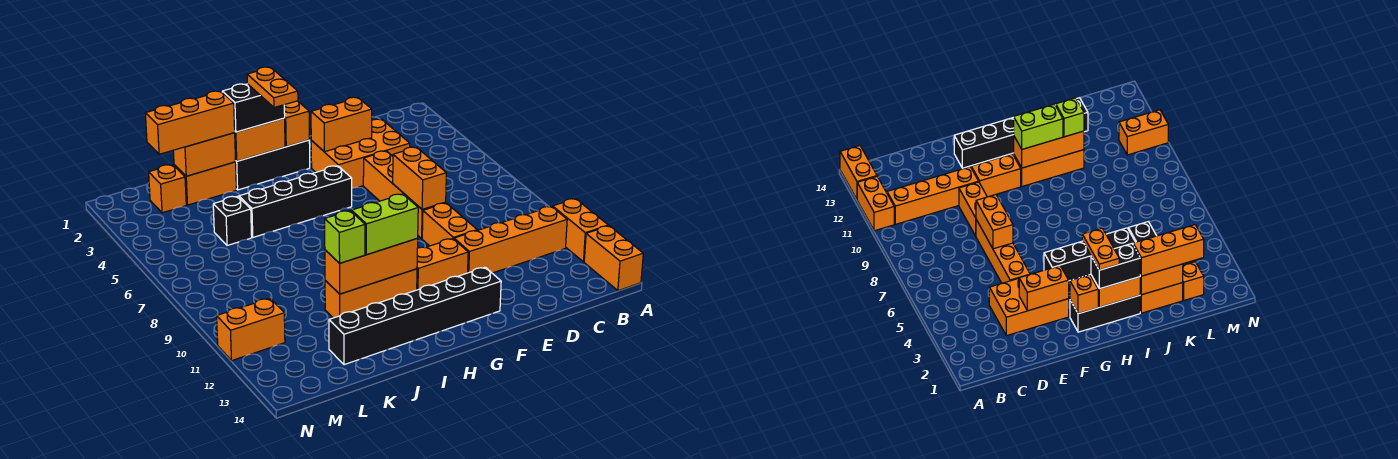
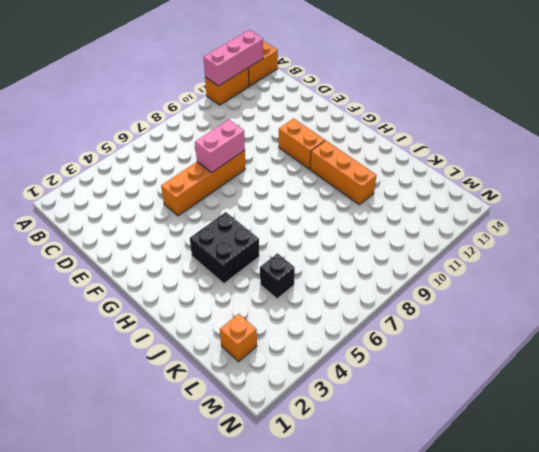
pink brick A11:A13 level 2 -> none
pink brick E7:E8 level 2 -> orange brick E7:E8 level 2
black brick H4:I5 level 1 -> black brick G5:J5 level 1
none -> orange brick B11:E11 level 1
none -> orange brick D3:F4 level 1
none -> orange brick E9:E10 level 1

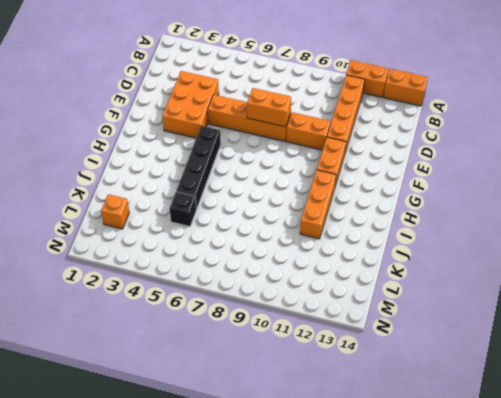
none -> black brick F13:K13 level 1
none -> black brick G2:I2 level 1
none -> orange brick J2:K2 level 1

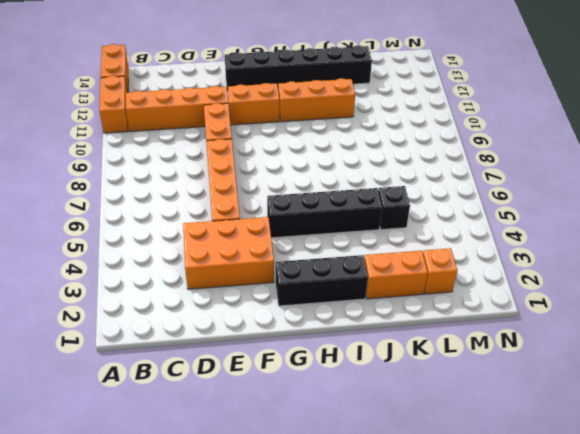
none -> orange brick M11:N11 level 1
none -> orange brick E3:F3 level 2
none -> orange brick E7:E8 level 2

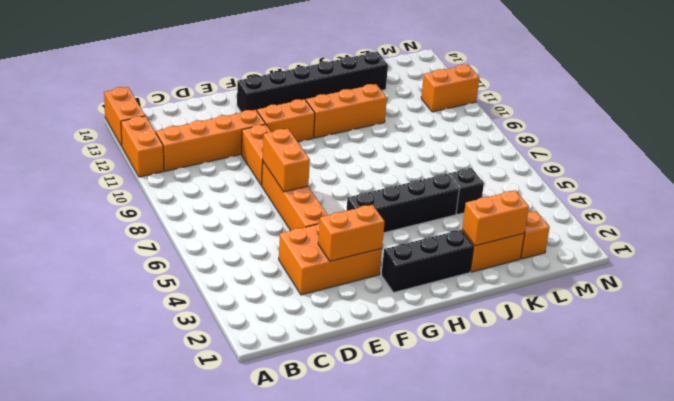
none -> orange brick G2 level 2
none -> orange brick H2:I2 level 2
none -> orange brick H11:J11 level 2

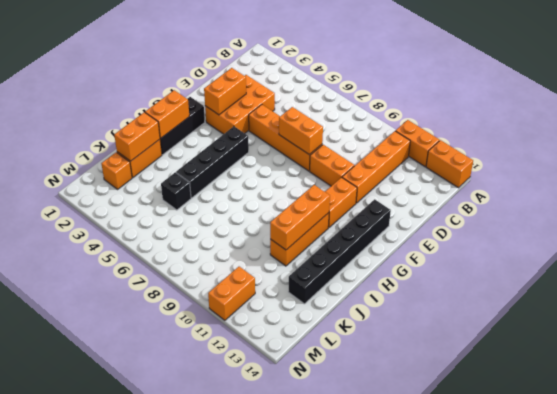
none -> orange brick G2 level 2
none -> black brick H2:I2 level 3
none -> lime brick H11:I11 level 3

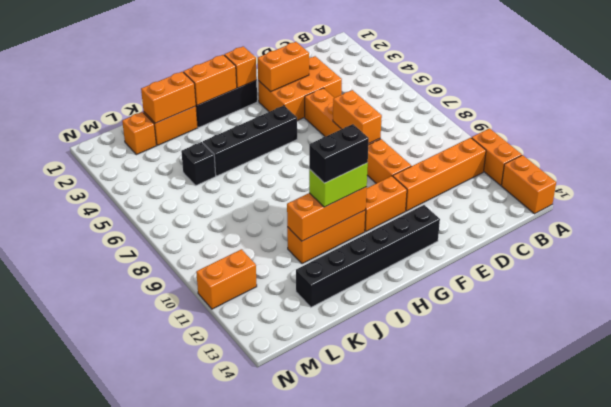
black brick H11:I11 level 4 -> black brick H2:I2 level 3
none -> orange brick J2:L2 level 3
none -> lime brick J11 level 3
none -> orange plate H2:H3 level 4

